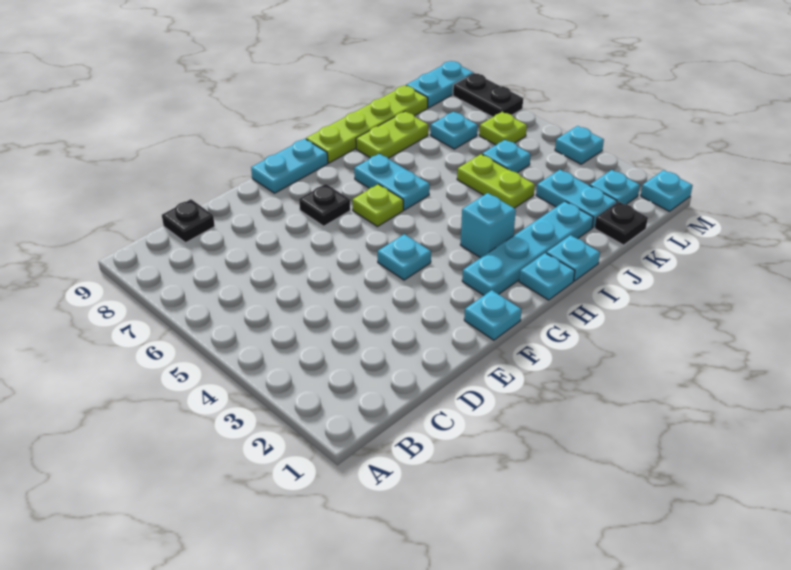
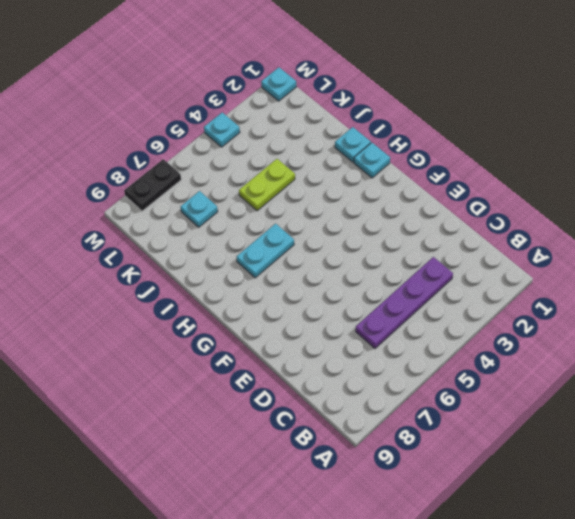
purple plate C3:C6 level 1 -> none
none -> black plate C9 level 1
none -> cyan plate F1 level 1
none -> cyan plate F4 level 1

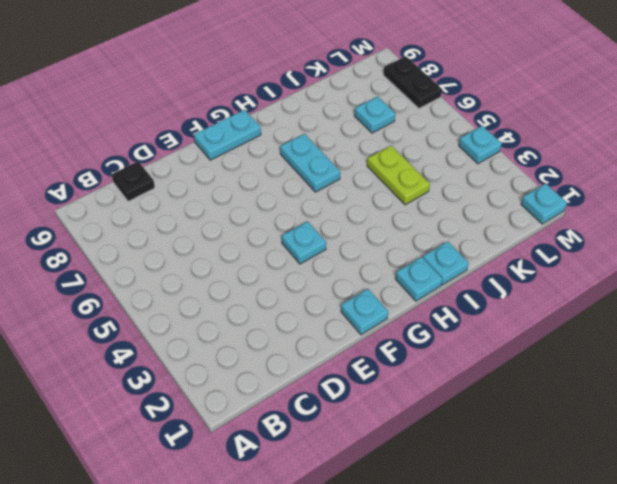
none -> black plate F7 level 1
none -> cyan plate G2:J2 level 1
none -> lime plate G6 level 1

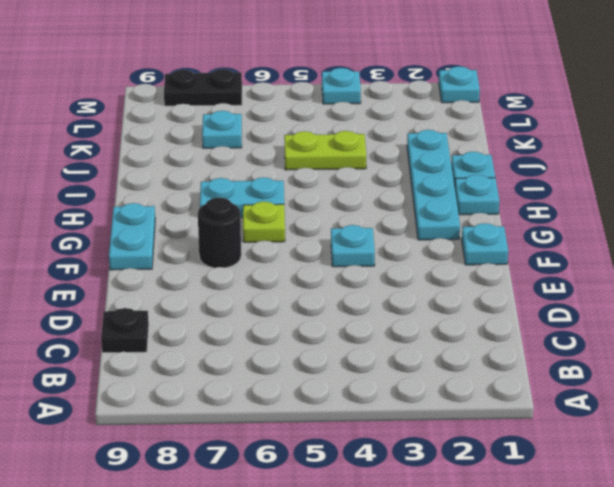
black round brick F7 level 1 -> black plate F7 level 1
none -> cyan brick H3 level 1
none -> lime plate H9:K9 level 1
none -> lime plate I8:J8 level 1

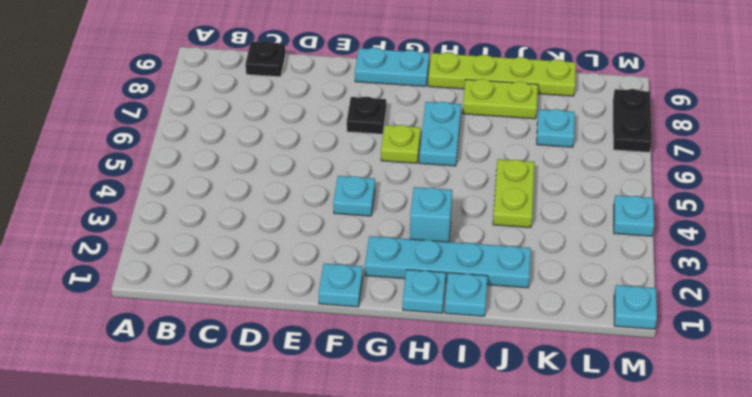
none -> black plate K1 level 1
none -> cyan plate K2:K3 level 1
none -> cyan plate K5 level 1

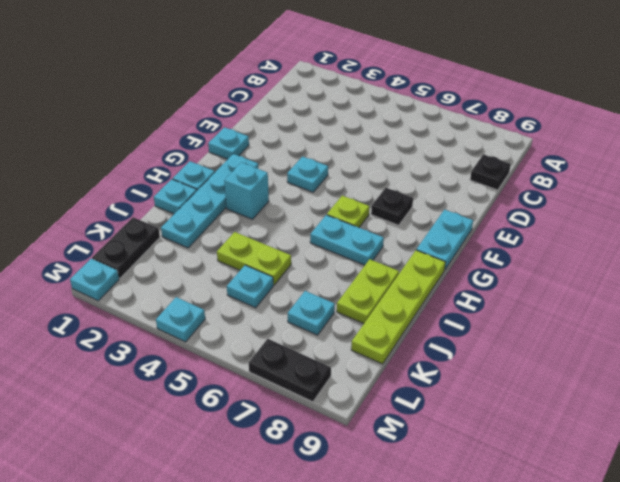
black plate K1:L1 level 1 -> black plate K1 level 1
none -> cyan plate K2:K3 level 1
none -> cyan plate L2 level 1
none -> lime plate L6 level 1

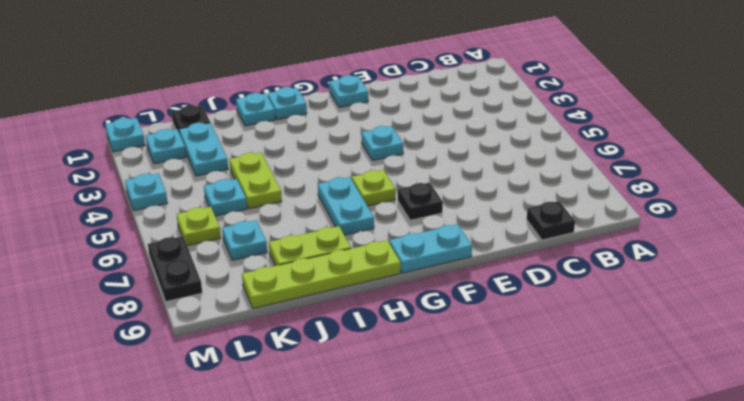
none -> cyan plate G2:J2 level 1
none -> cyan brick H3 level 1
none -> cyan plate L9:M9 level 1

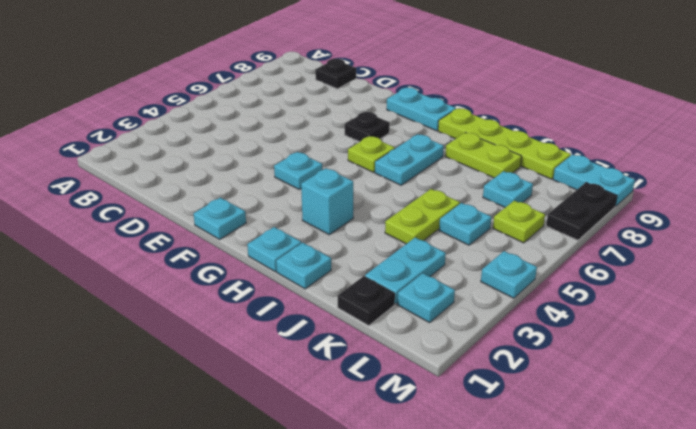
none -> cyan plate G2:J2 level 1
none -> cyan plate M1 level 1

